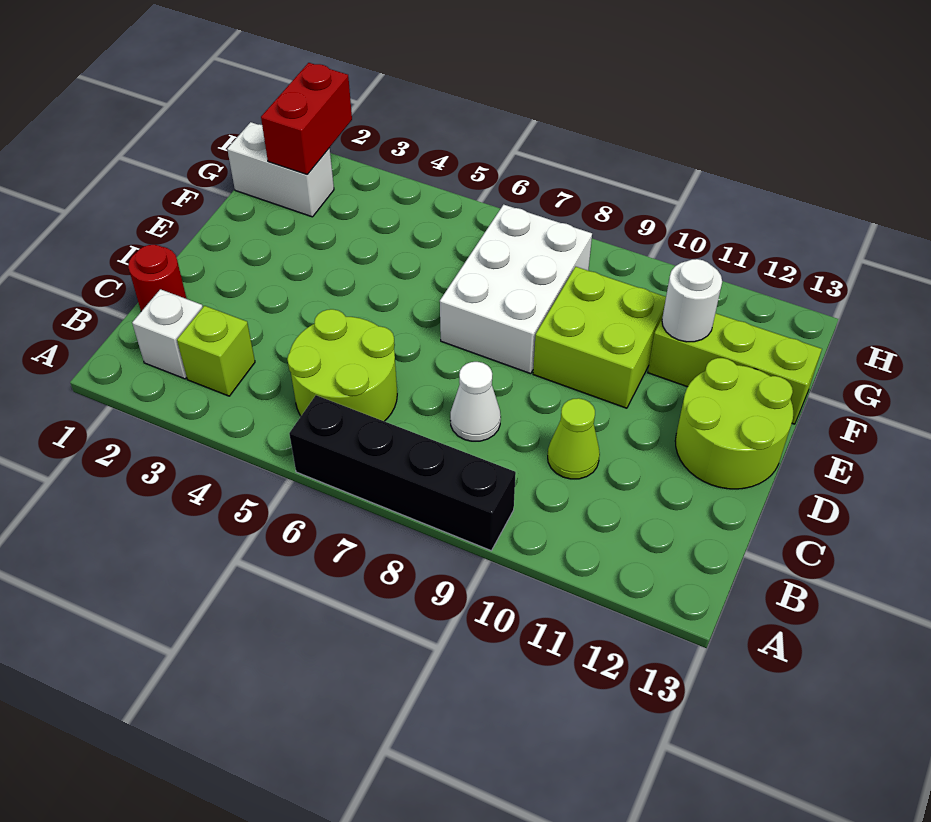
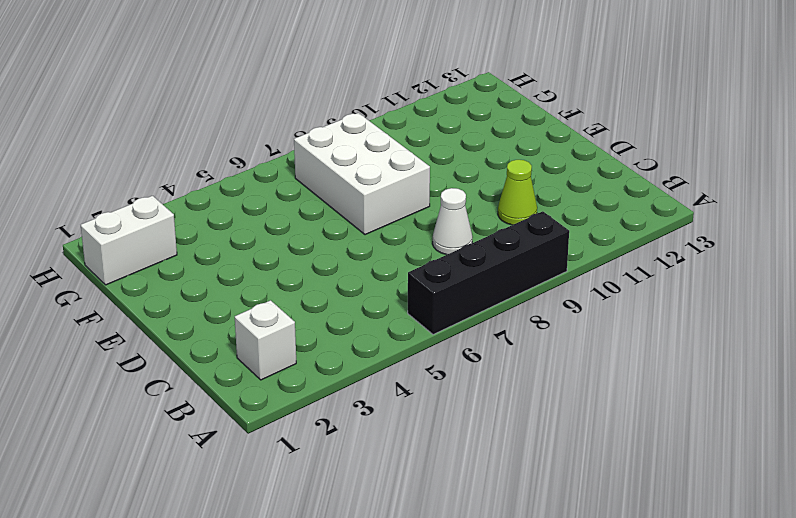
none -> lime brick B3 level 1
none -> lime round brick B5:C6 level 1
none -> red round brick C1 level 1

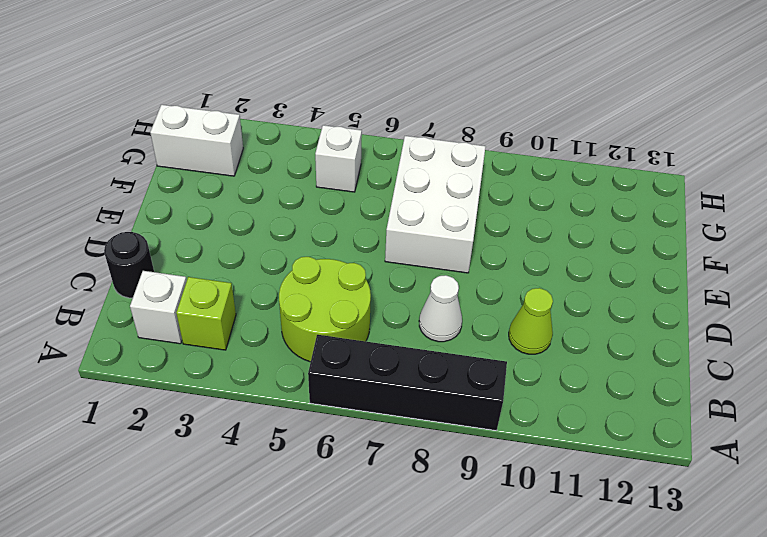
black round brick C1 level 1 -> red round brick C1 level 1
white brick G5 level 1 -> none
none -> lime round brick D12:E13 level 1
none -> lime brick E9:F10 level 1
none -> lime brick F11:F13 level 1

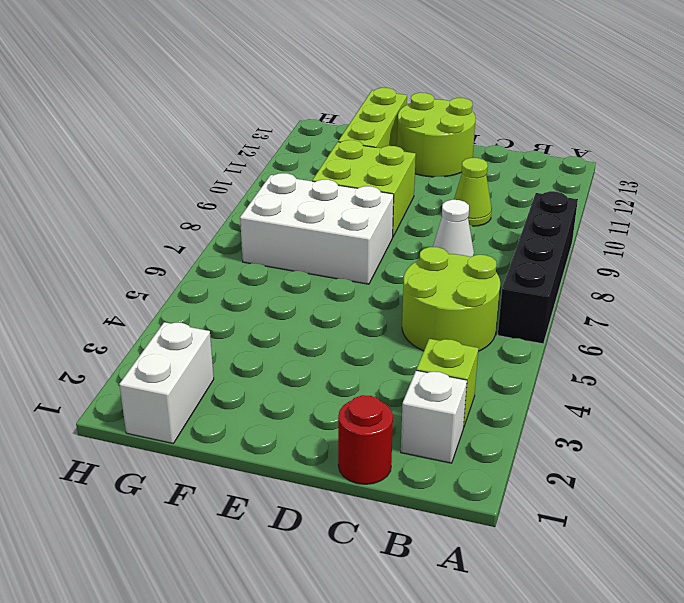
none -> white round brick F11 level 2
none -> red brick G2:H2 level 2

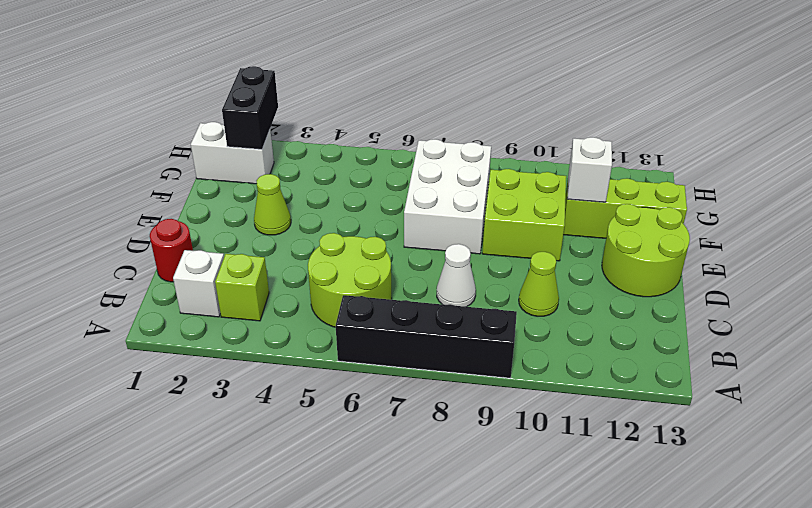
lime cone E3 level 1 -> none
white brick F11 level 2 -> white round brick F11 level 2
black brick G2:H2 level 2 -> red brick G2:H2 level 2

